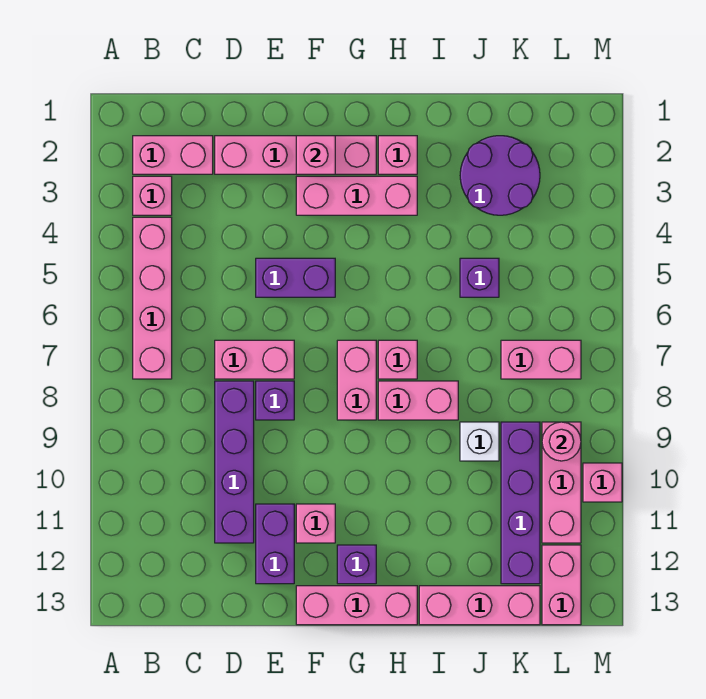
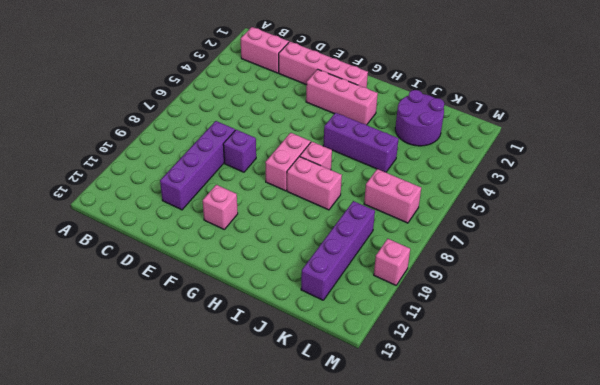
purple brick H5:J5 level 1 -> purple brick J5 level 1
none -> pink brick B3 level 1
none -> pink brick B4:B7 level 1
none -> pink brick D7:E7 level 1

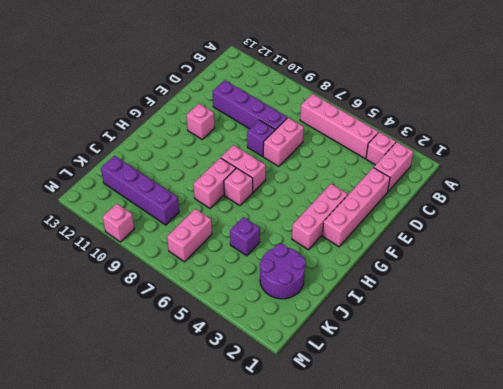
none -> purple brick E5:F5 level 1
none -> purple brick E11:E12 level 1
none -> pink brick F13:H13 level 1

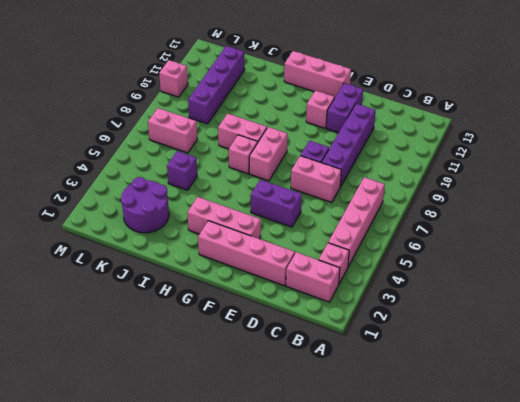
none -> purple brick G12 level 1
none -> pink brick H2 level 1
none -> pink brick I13:K13 level 1

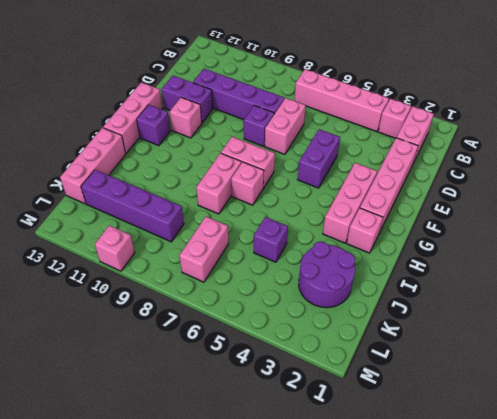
none -> white brick J9 level 1
none -> pink brick L9:L11 level 1
none -> pink brick L12:L13 level 1

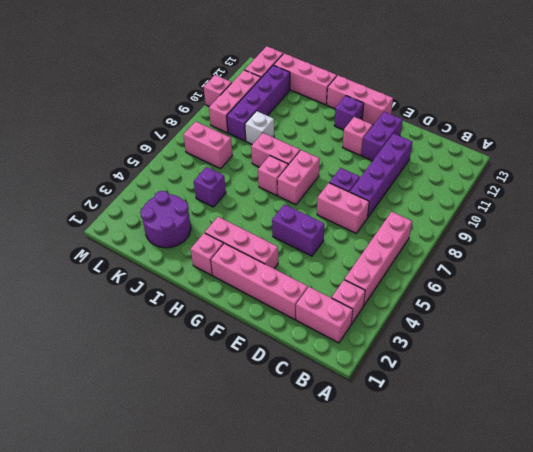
none -> pink brick F2 level 2
none -> pink round brick L9 level 2

